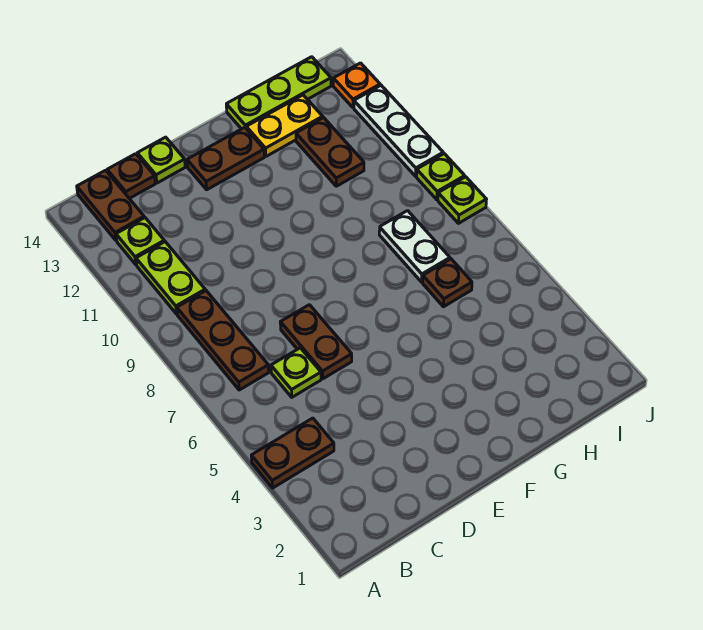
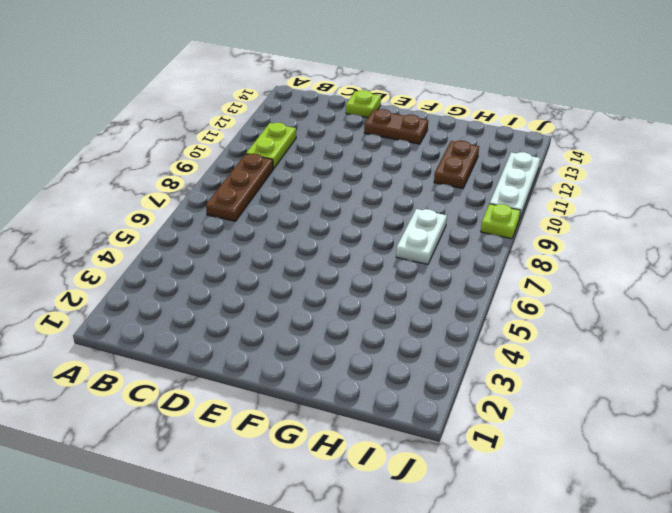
none -> brown plate A4:B4 level 1
none -> lime plate B12 level 1
none -> brown plate B13:B14 level 1

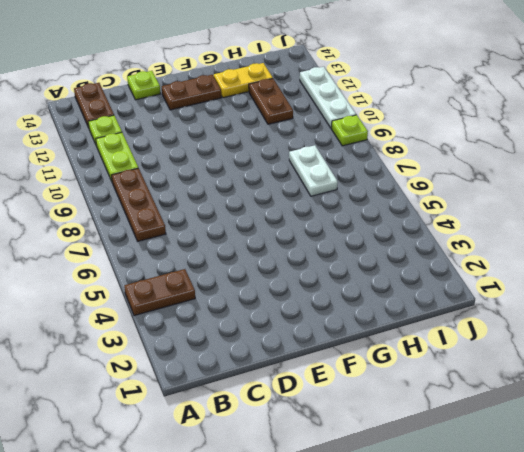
none -> lime plate C6 level 1
none -> brown plate C14 level 1
none -> brown plate D6:D7 level 1

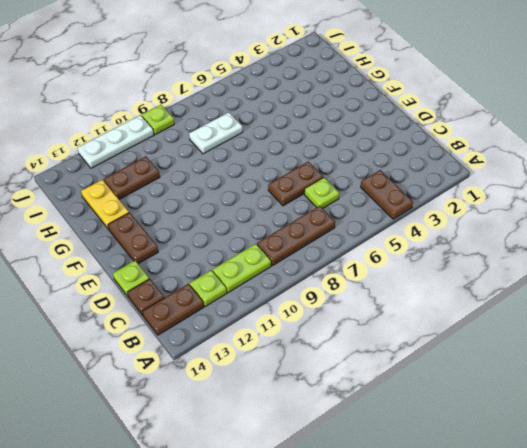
none -> lime plate G14:I14 level 1
none -> brown plate H6 level 1
none -> lime plate J8 level 1

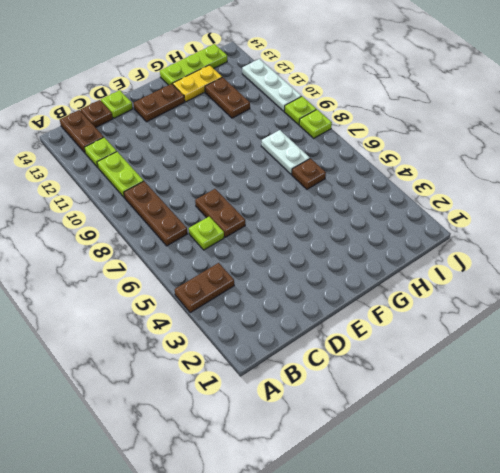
none -> orange plate J13 level 1

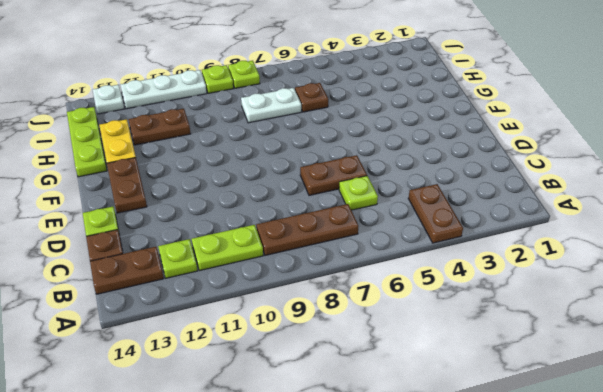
white plate J13 level 1 -> orange plate J13 level 1

